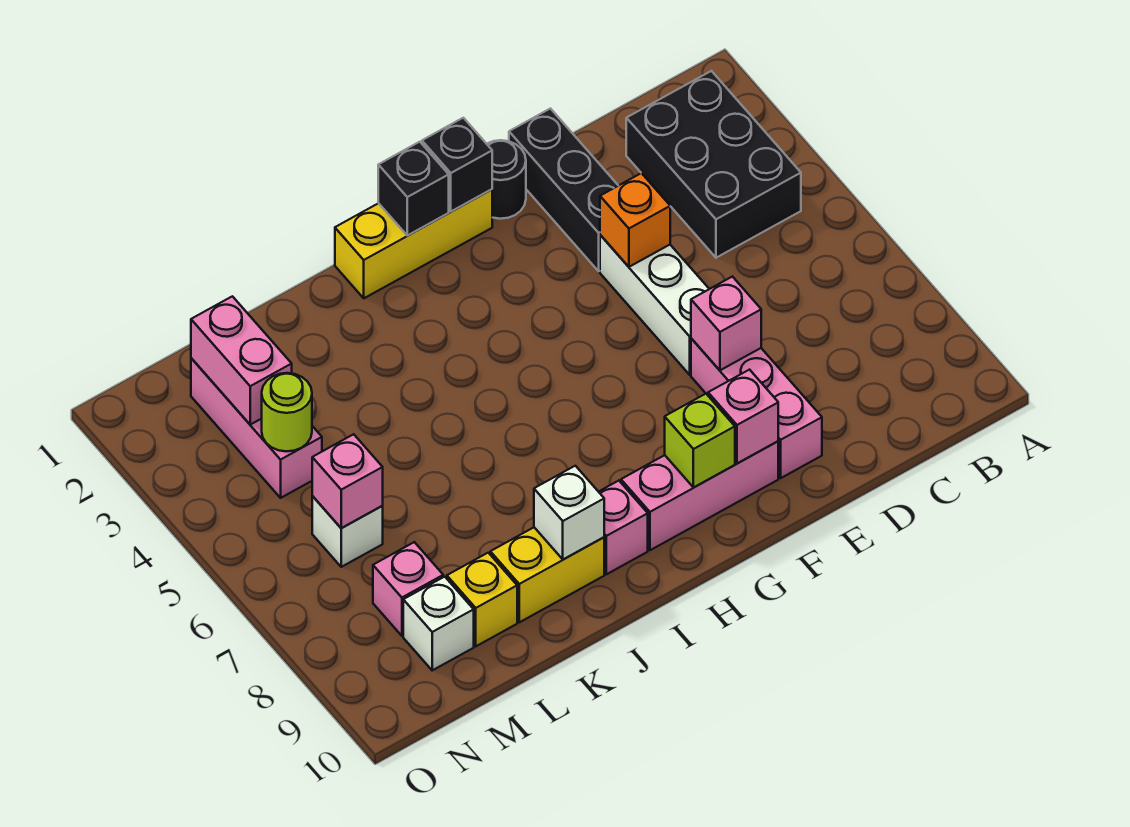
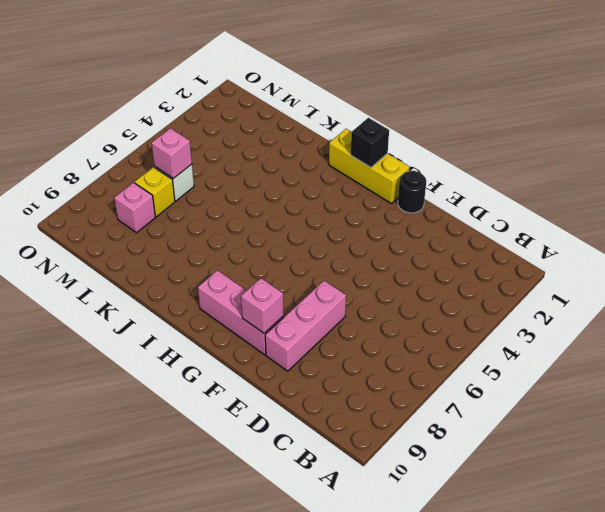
yellow brick M7 level 1 -> yellow brick L9 level 1
none -> black brick B2:C4 level 1
none -> black brick E1:E3 level 1
none -> white brick E4:E6 level 1

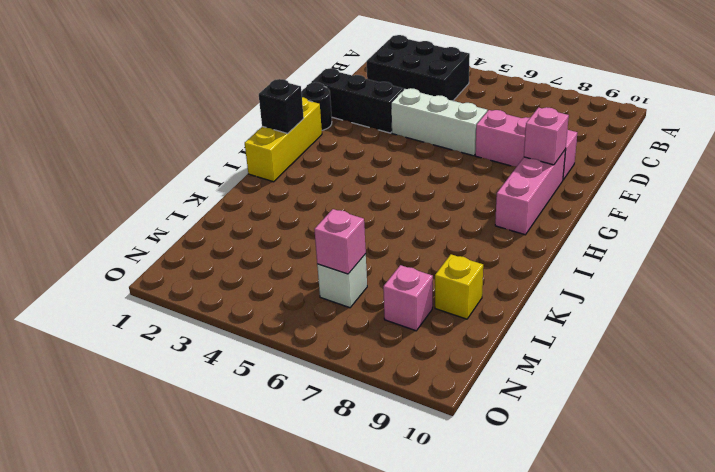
none -> pink brick I9 level 1
none -> yellow brick J9:K9 level 1
none -> pink brick M2:M4 level 1

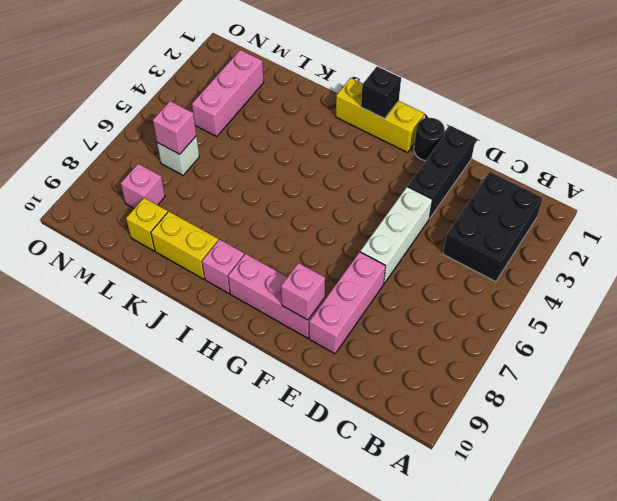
none -> white brick M9 level 1
none -> orange brick E4 level 2
none -> pink brick E7 level 2

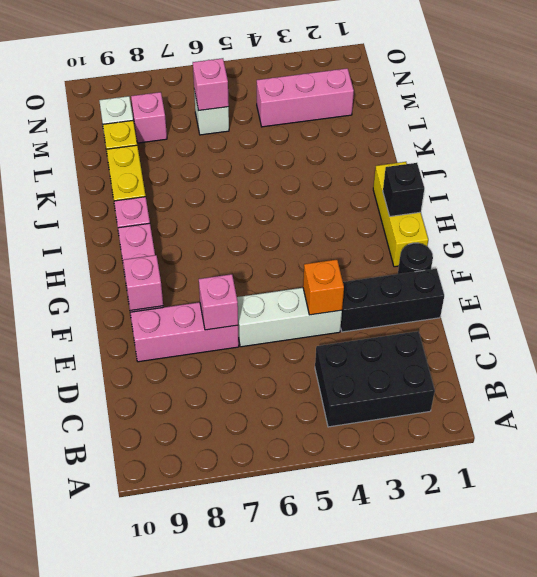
none -> black brick G1 level 2
none -> lime brick G9 level 2
none -> white brick J9 level 2

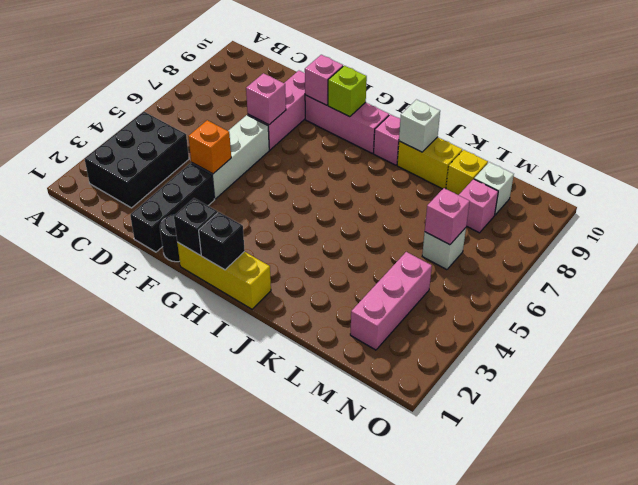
none -> pink brick M2:M3 level 2
none -> lime round brick M4 level 2

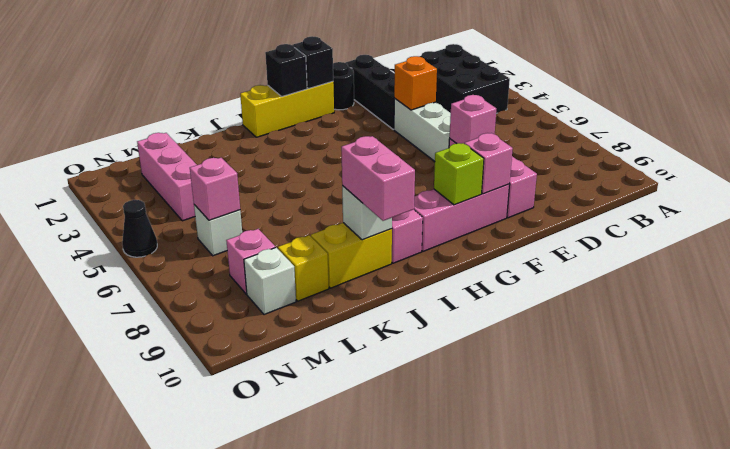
pink brick J9:J10 level 3 -> pink brick M2:M3 level 2
black cone O5 level 1 -> none
none -> lime round brick M4 level 2

